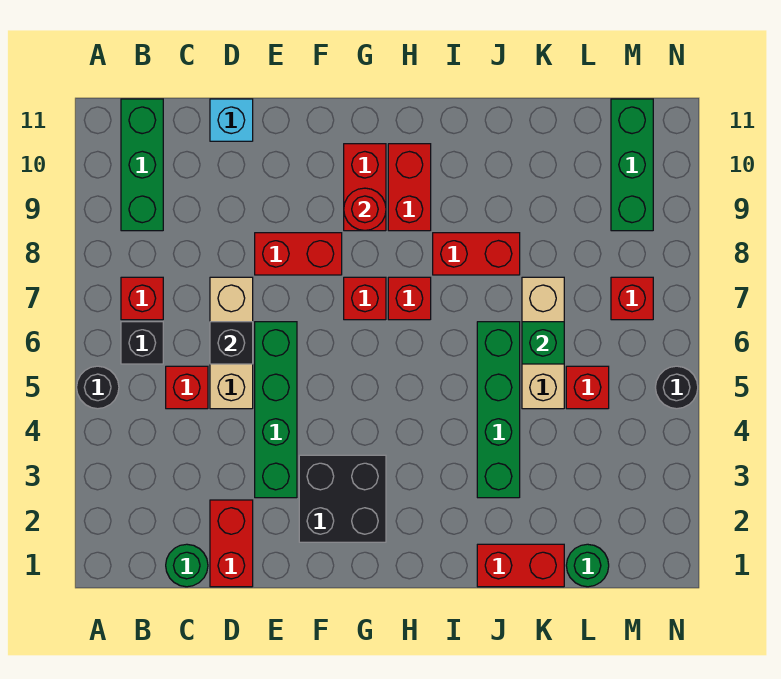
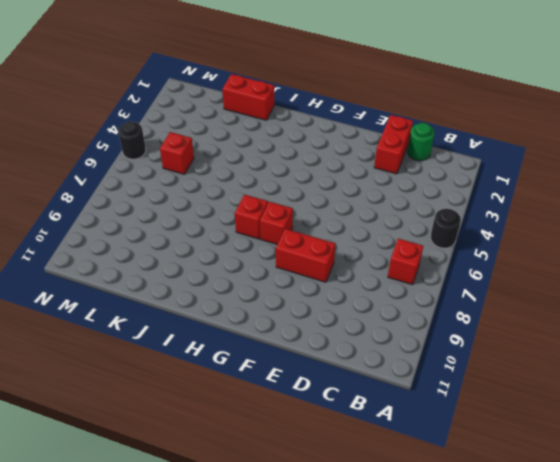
none -> black brick B6 level 1
none -> green brick B9:B11 level 1
none -> red brick C5 level 1

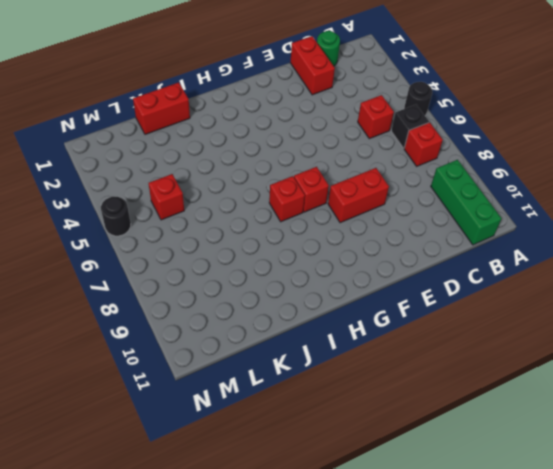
none -> tan brick D5:D7 level 1
none -> cyan brick D11 level 1
none -> green brick E3:E6 level 1

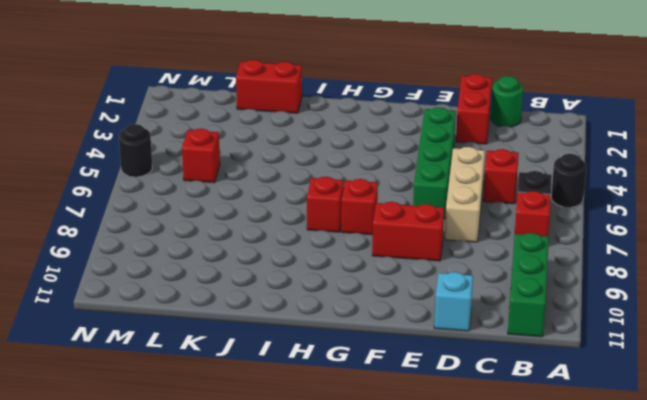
none -> black brick F2:G3 level 1
none -> red brick G9:G10 level 1
none -> red brick H9:H10 level 1

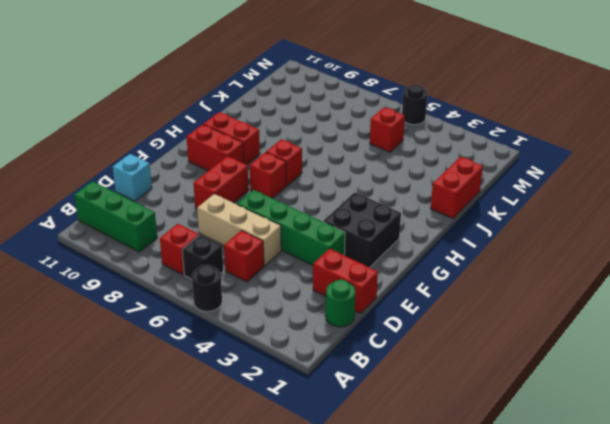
none -> red brick I8:J8 level 1
none -> green brick J3:J6 level 1
none -> tan brick K5:K7 level 1

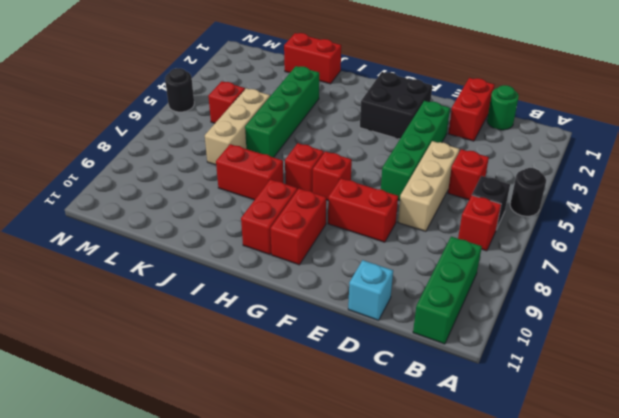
none -> green round brick L1 level 1
none -> red brick M7 level 1
none -> green brick M9:M11 level 1

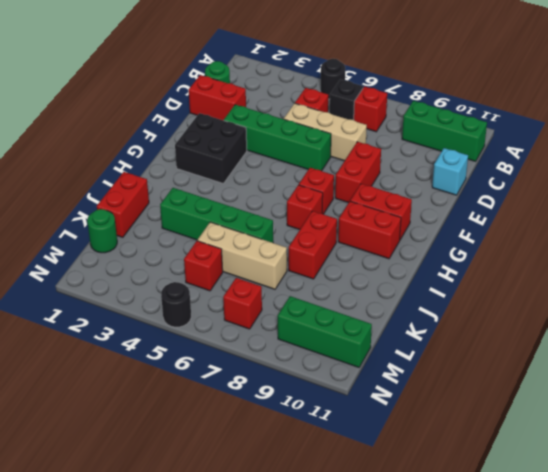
none -> black brick D6 level 2
none -> red round brick G9 level 2
none -> green brick K6 level 2

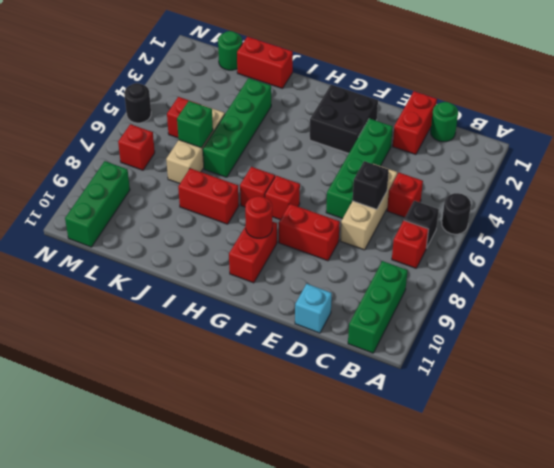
none -> red brick H9:H10 level 1

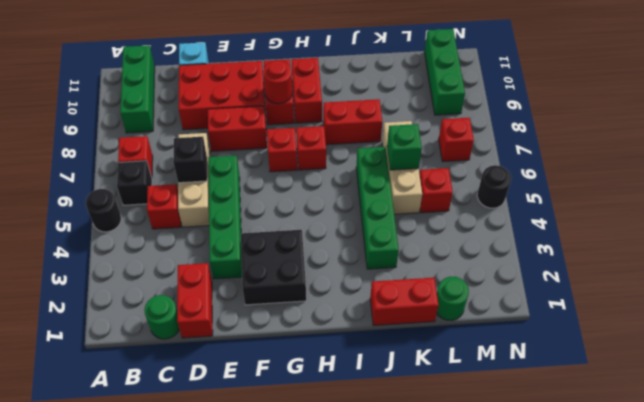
red brick D9:F10 level 1 -> none

